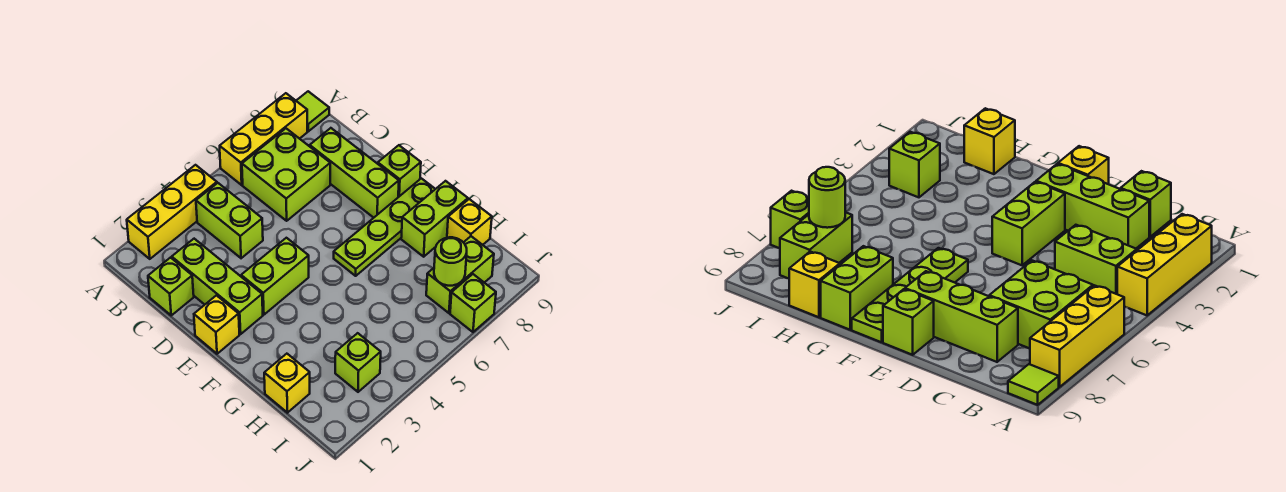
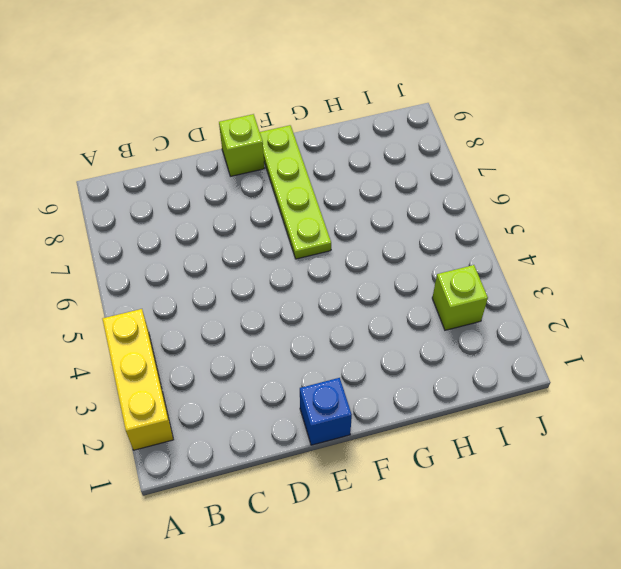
blue brick E1 level 1 -> yellow brick E1 level 1
none -> yellow brick A6:A8 level 1
none -> lime tile A9 level 1
none -> lime brick B4:C4 level 1

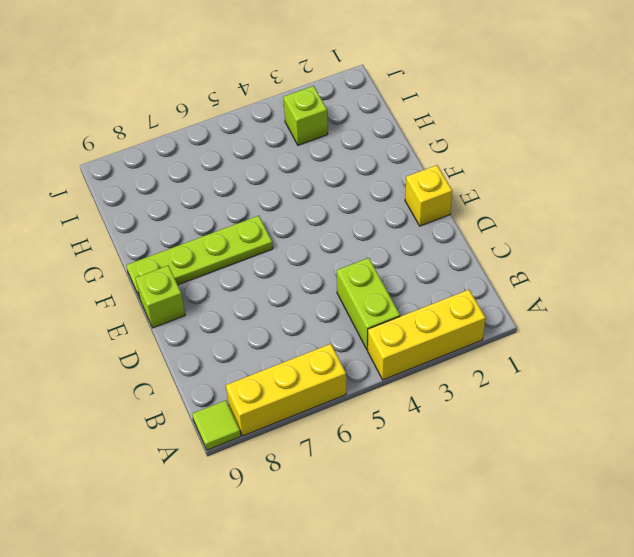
none -> lime brick B6:C7 level 1
none -> lime brick C1 level 1
none -> lime brick C2:E2 level 1

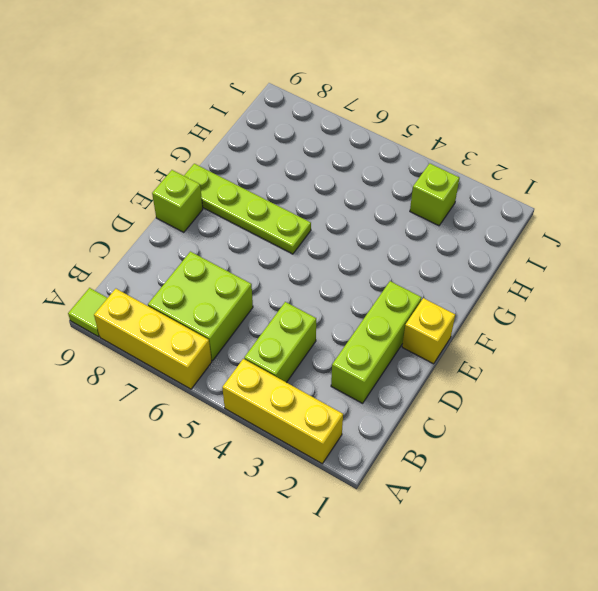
none -> lime brick C1 level 1
none -> lime brick C8:E8 level 1
none -> lime brick E3:E4 level 1

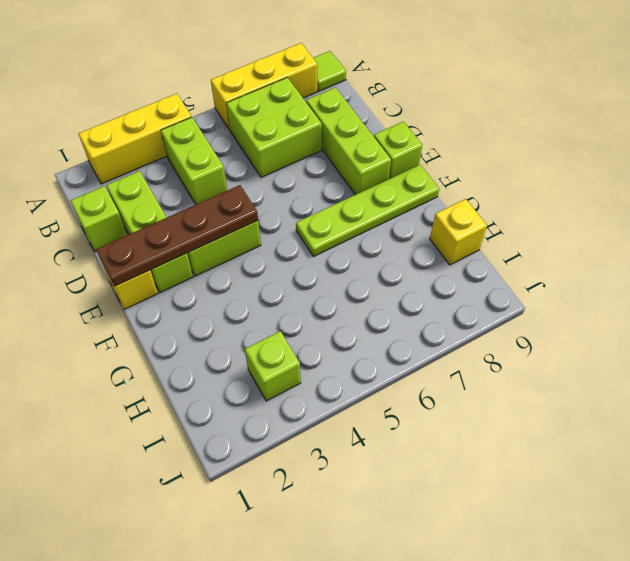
brown plate E1:E4 level 2 -> none
none -> lime brick G8:G9 level 1
none -> yellow brick H1 level 1
none -> lime brick I7:I8 level 1

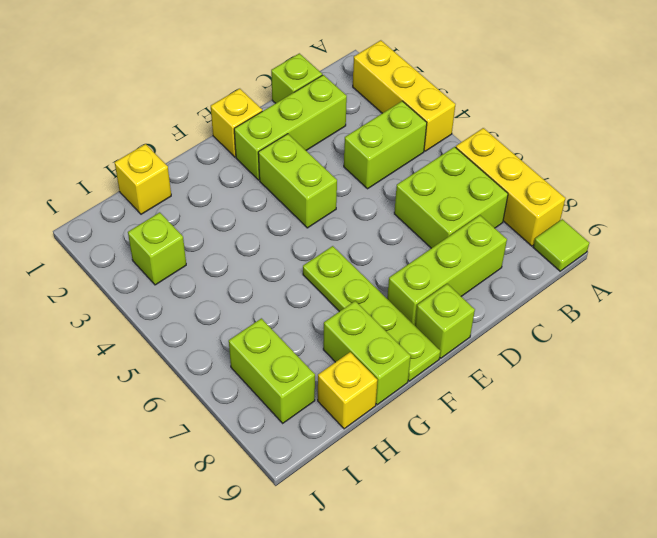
none -> lime brick J7 level 1
none -> lime round brick I7 level 2

